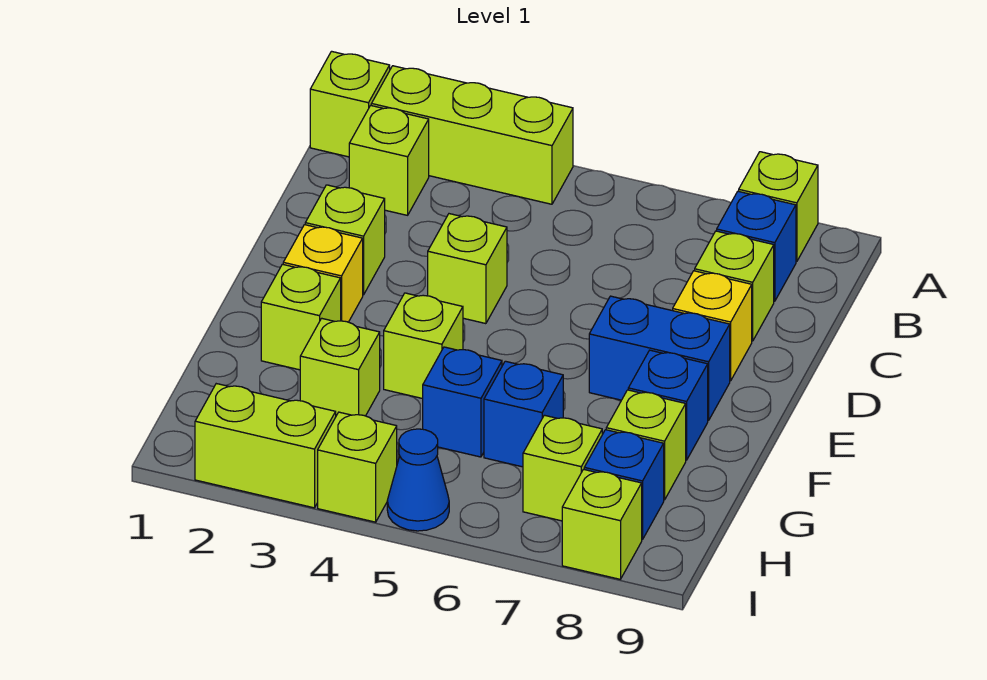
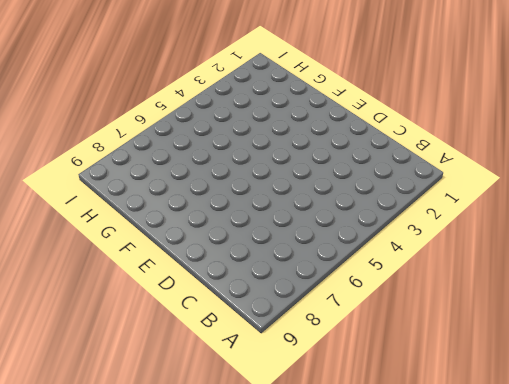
none -> lime brick A1 level 1
none -> lime brick A2:A4 level 1
none -> lime brick A8 level 1

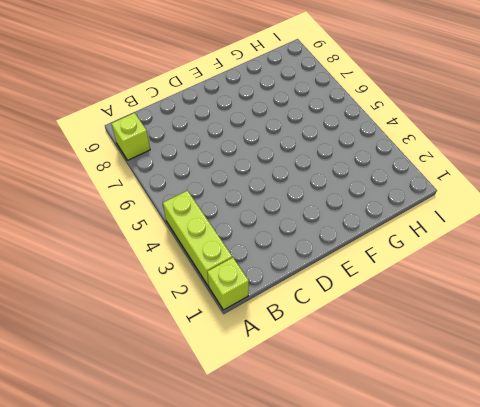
none -> lime brick B2 level 1
none -> blue brick B8 level 1
none -> lime brick C8 level 1

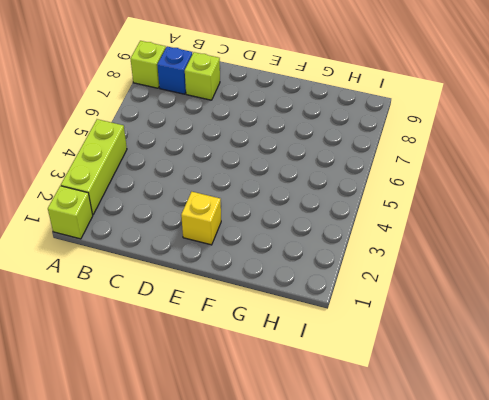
none -> lime brick B2 level 1
none -> lime brick D2 level 1
none -> lime brick D4 level 1

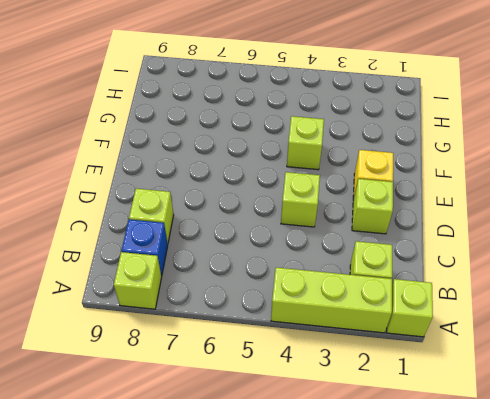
none -> yellow brick D8 level 1
none -> blue brick E7:E8 level 1
none -> lime brick F2 level 1

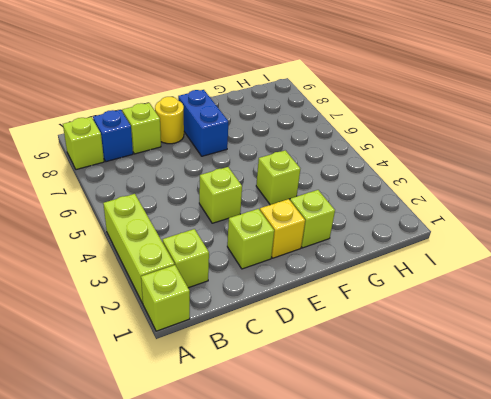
yellow round brick D8 level 1 -> yellow brick D8 level 1
none -> blue brick F8 level 1
none -> lime brick G3 level 1
none -> blue brick G5 level 1

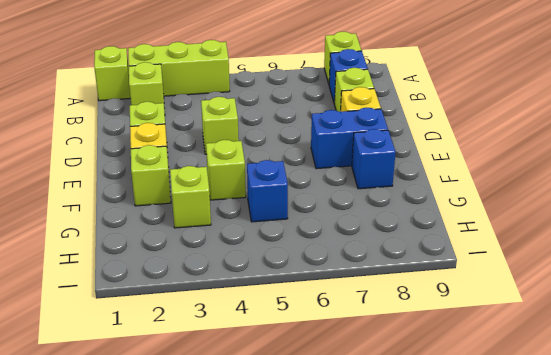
none -> blue brick G6 level 1
none -> lime brick G8 level 1
none -> lime brick H7 level 1

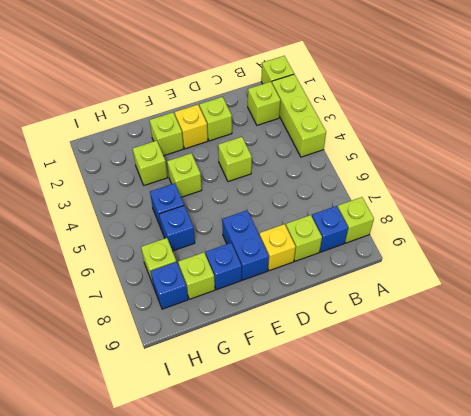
none -> lime brick I2:I3 level 1
none -> lime brick I4 level 1
none -> blue cone I5 level 1

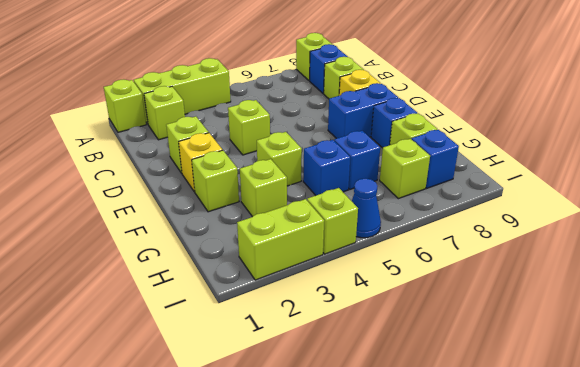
none -> lime brick I8 level 1

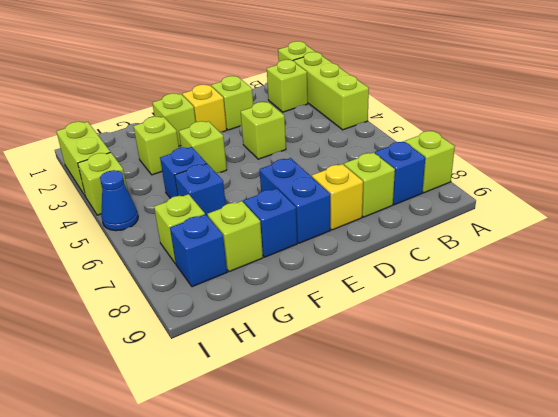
none -> lime brick I8 level 1

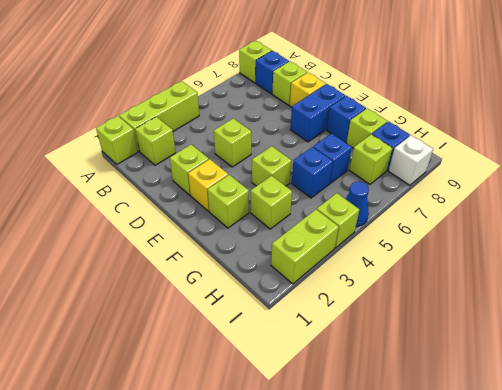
white brick I8 level 1 -> lime brick I8 level 1

